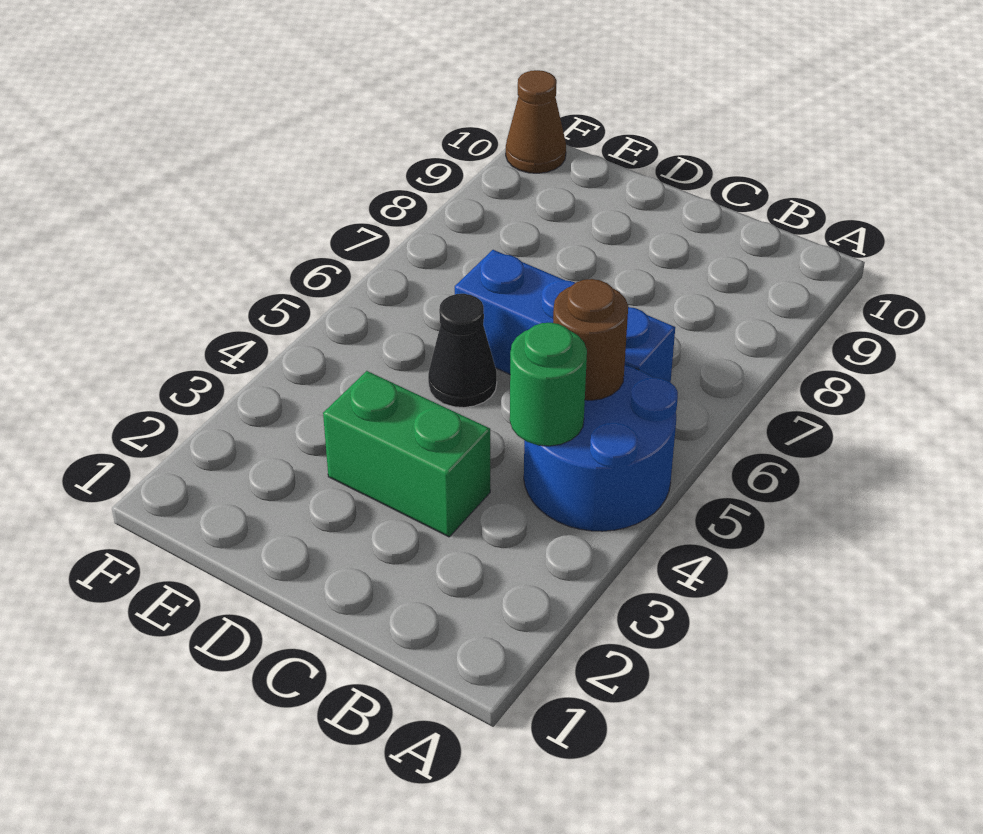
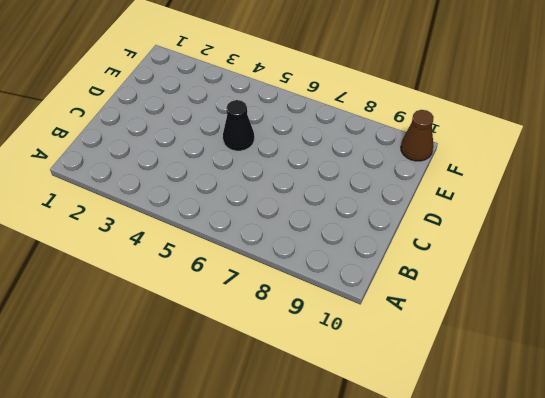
none -> blue round brick A4:B5 level 1
none -> blue brick B6:D6 level 1

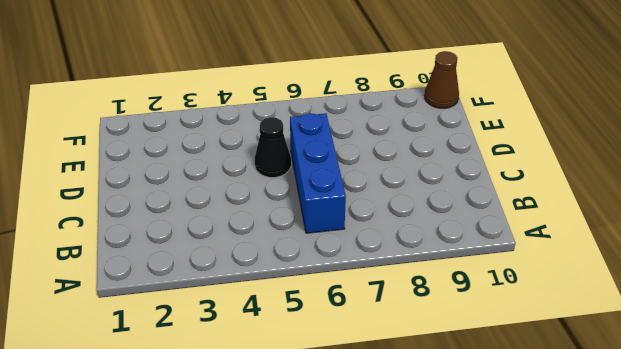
none -> blue round brick A4:B5 level 1
none -> green brick C3:D3 level 1

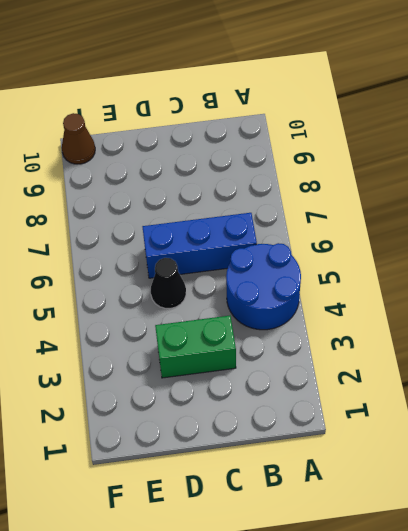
none -> green round brick B4 level 2
none -> brown round brick B5 level 2

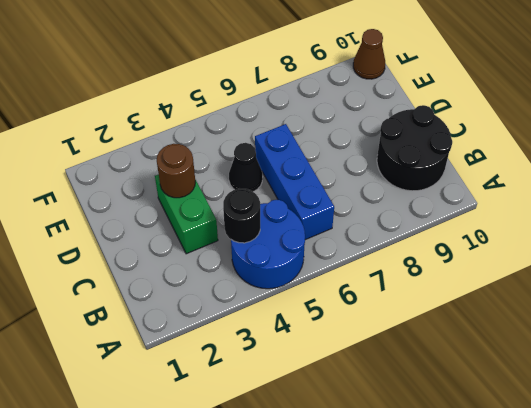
black round brick B4 level 2 -> green round brick B4 level 2
black round brick B9:C10 level 1 -> none
brown round brick D3 level 2 -> brown round brick B5 level 2

